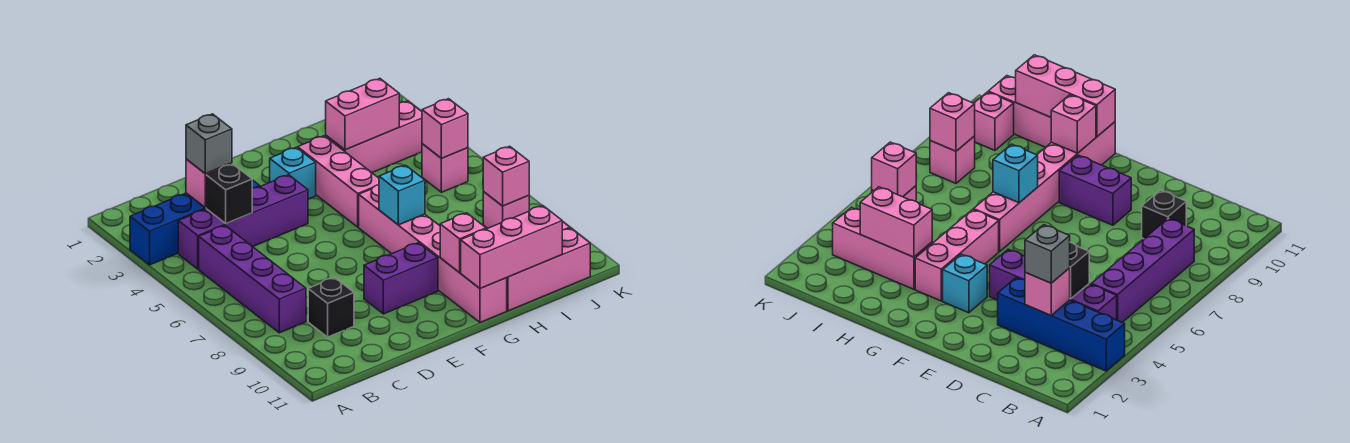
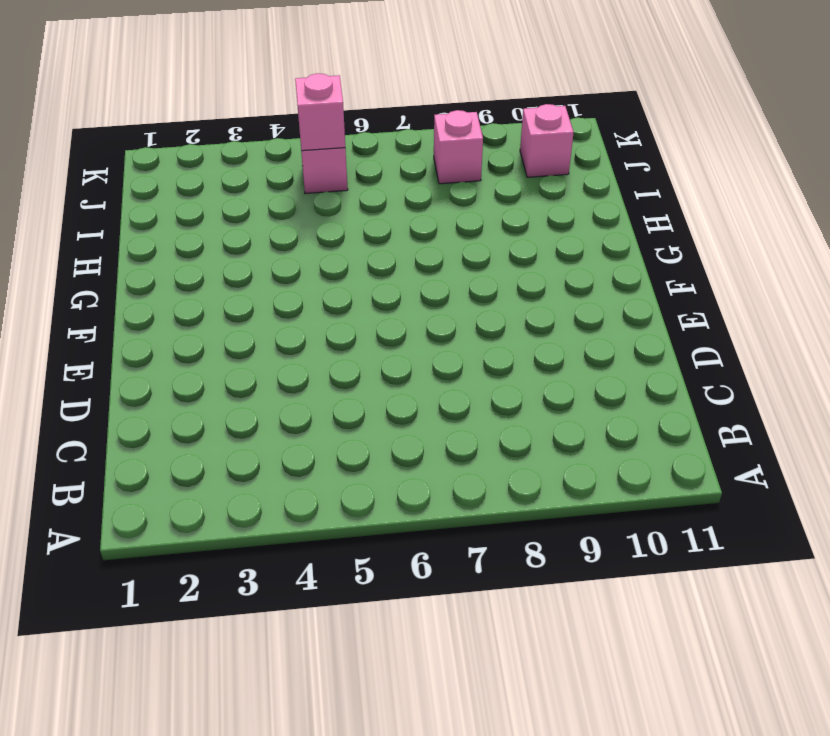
none -> blue brick A3:D3 level 1
none -> purple brick B4:E4 level 1
none -> purple brick B5:B8 level 1

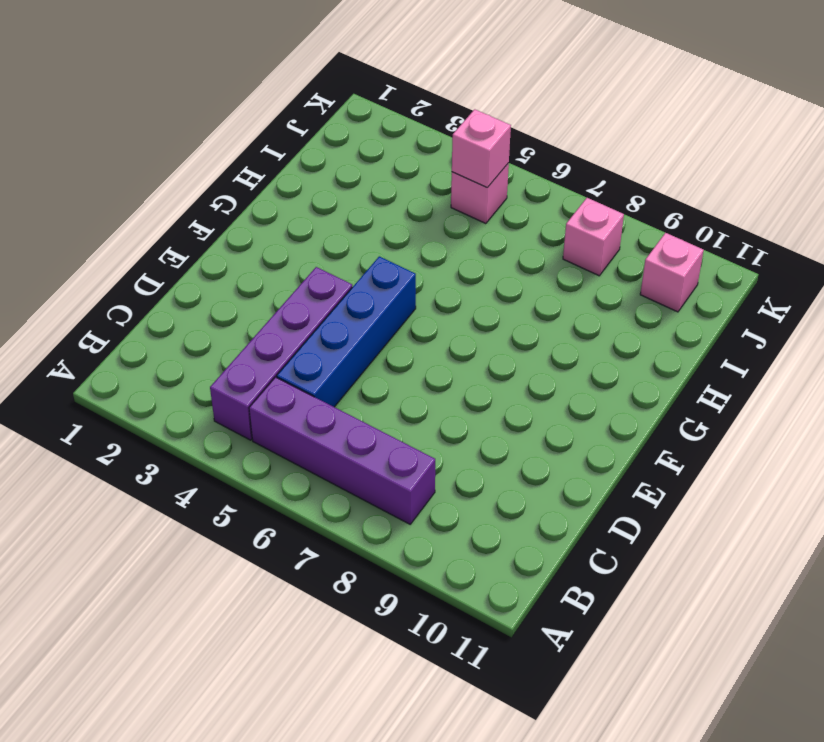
blue brick C5:F5 level 1 -> blue brick A3:D3 level 1
none -> black brick C9 level 1
none -> purple brick E9:F9 level 1
none -> cyan brick F3 level 1

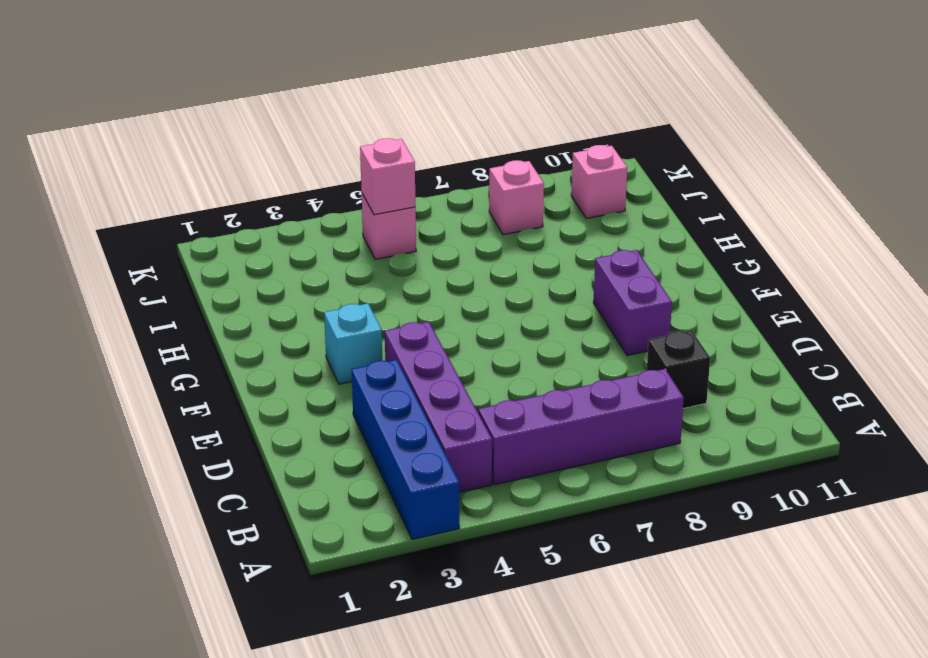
none -> pink brick G3:G5 level 1
none -> pink brick G6:G11 level 1
none -> pink brick H3:J3 level 1

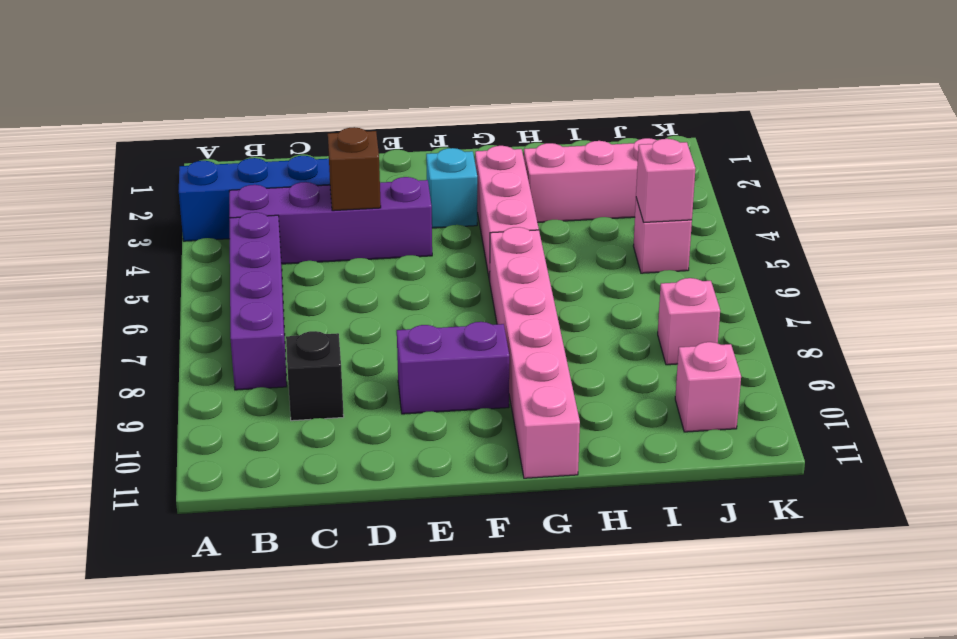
brown brick D4 level 2 -> none
none -> pink brick H11:J11 level 1
none -> pink brick C3 level 2
none -> black brick C4 level 2

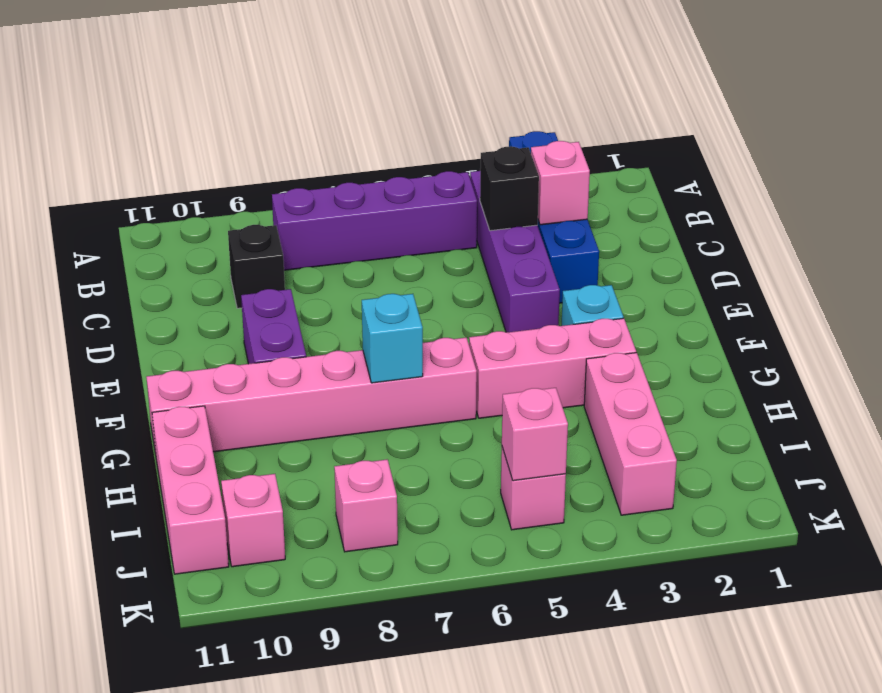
none -> pink brick G10 level 2
none -> pink brick G11:I11 level 2
none -> pink brick H3:I3 level 2

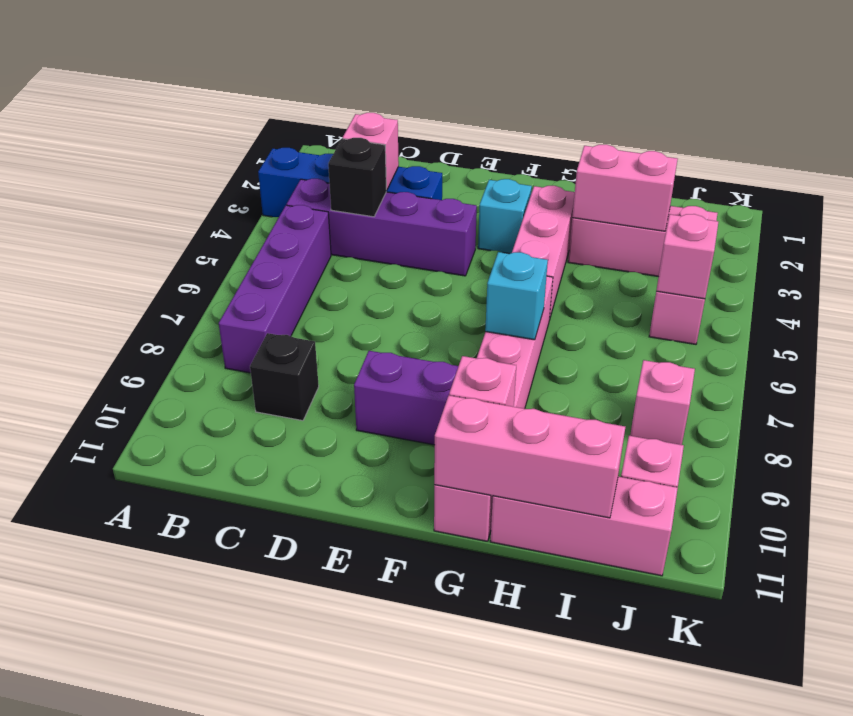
none -> pink brick J8 level 2
none -> grey brick C3 level 3

